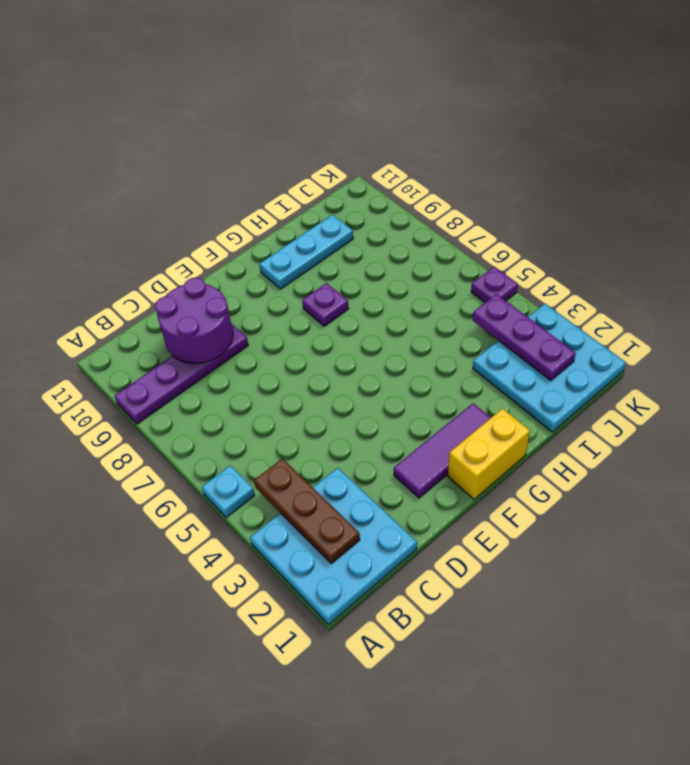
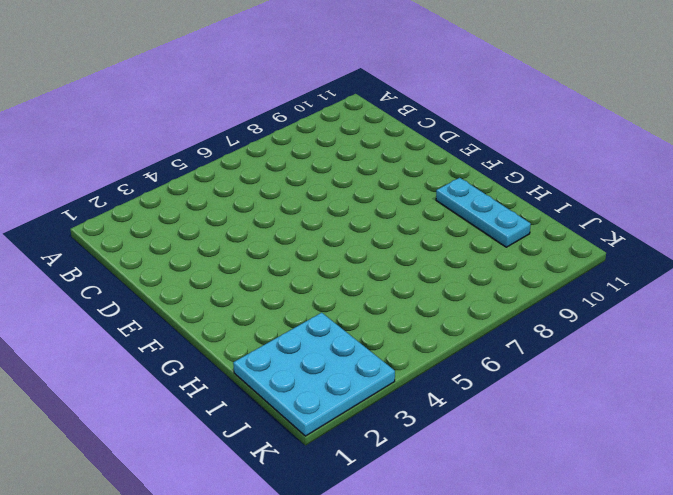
none -> cyan plate A1:C3 level 1
none -> cyan plate A5 level 1
none -> purple plate A9:D9 level 1

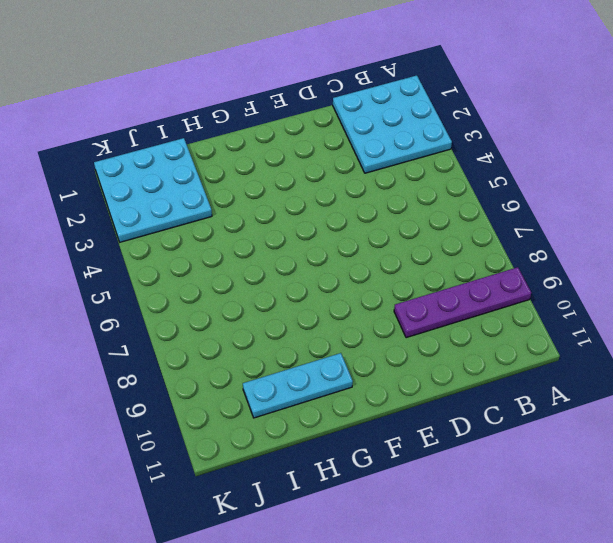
none -> cyan plate A5 level 1
none -> purple tile E2:G2 level 1
none -> yellow brick F1:G1 level 1

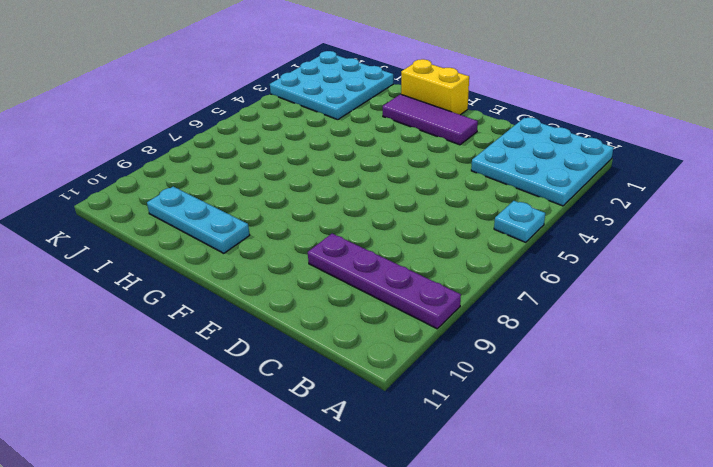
none -> purple plate G8 level 1
none -> purple plate K5 level 1
none -> brown plate B2:B4 level 2

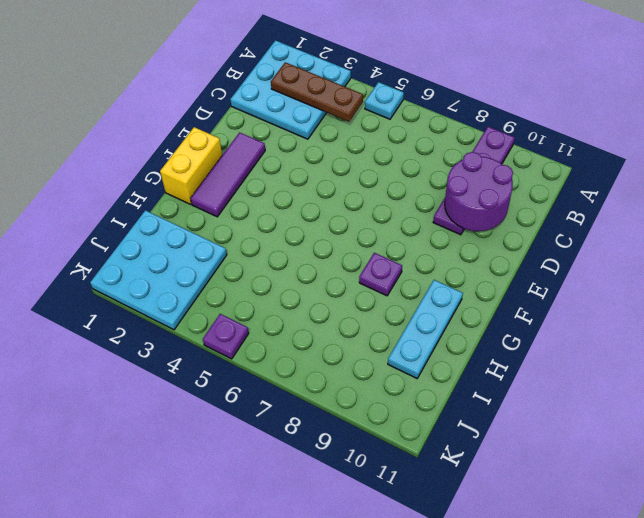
none -> purple plate J2:J4 level 2

